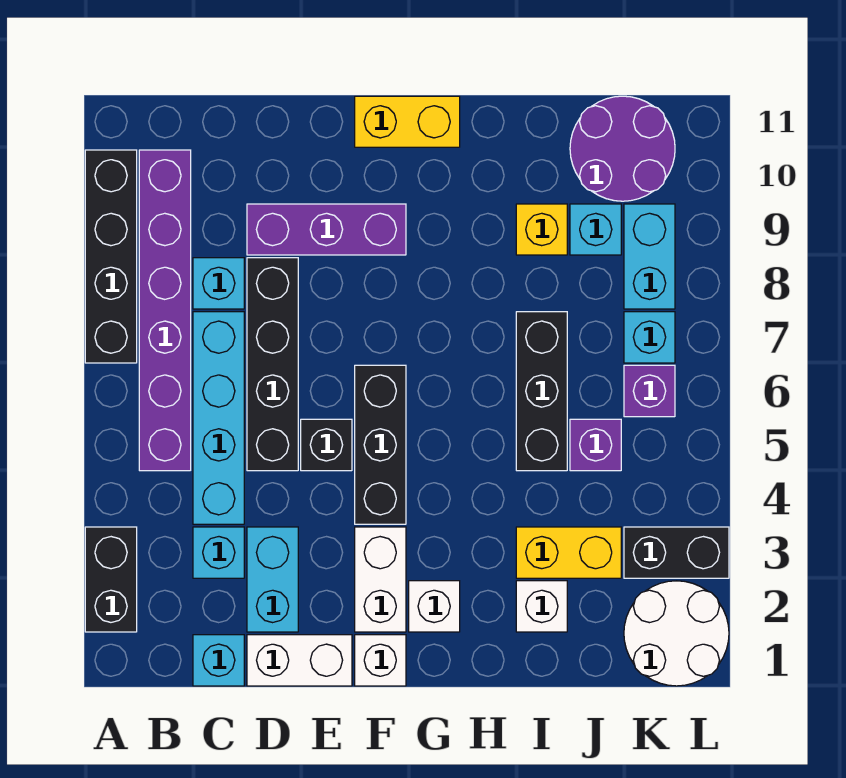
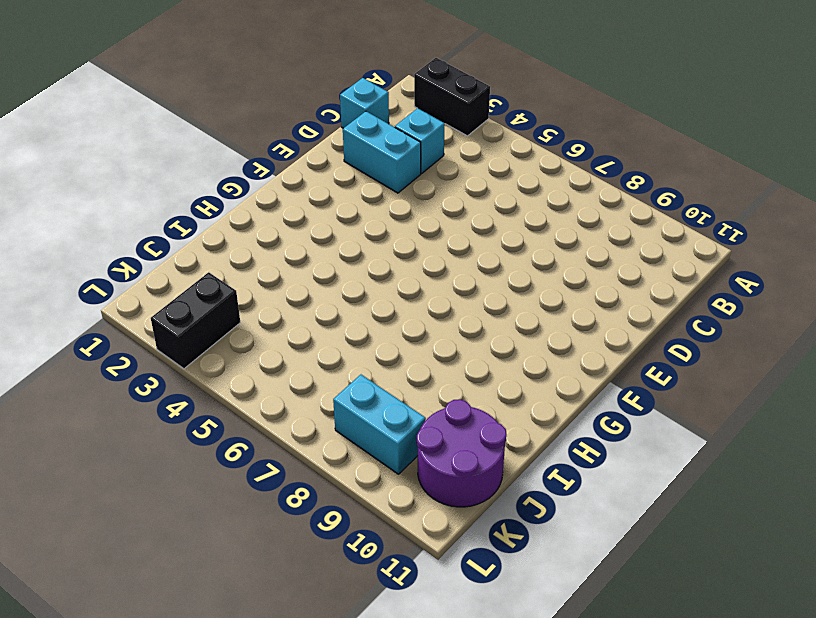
none -> black brick A7:A10 level 1
none -> purple brick B5:B10 level 1
none -> cyan brick C4:C7 level 1

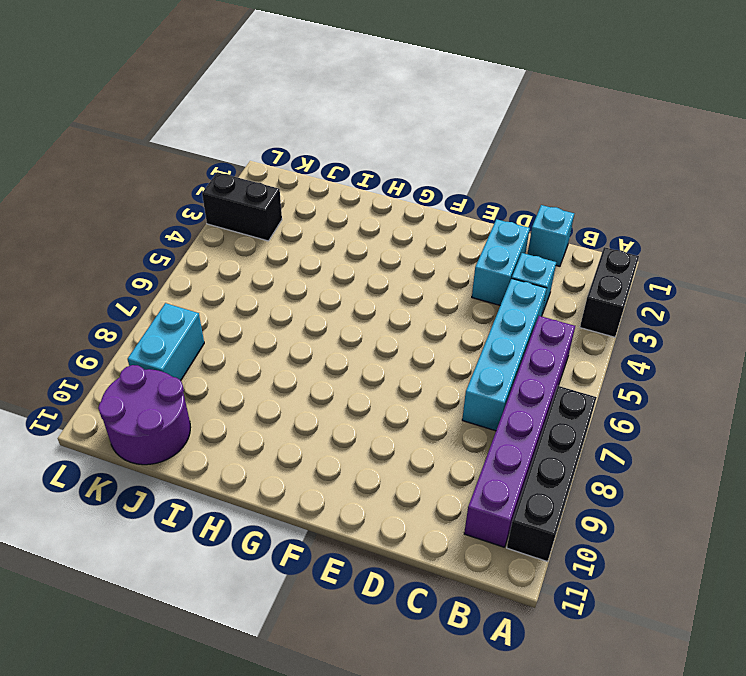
none -> cyan brick C8 level 1
none -> white brick D1:E1 level 1
none -> black brick D5:D8 level 1

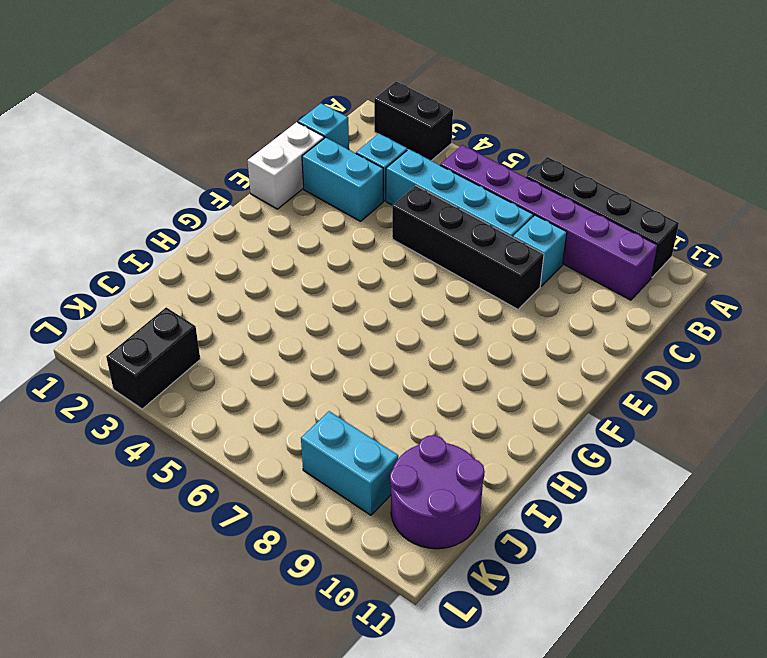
none -> purple brick D9:F9 level 1
none -> black brick E5 level 1
none -> white brick F1 level 1

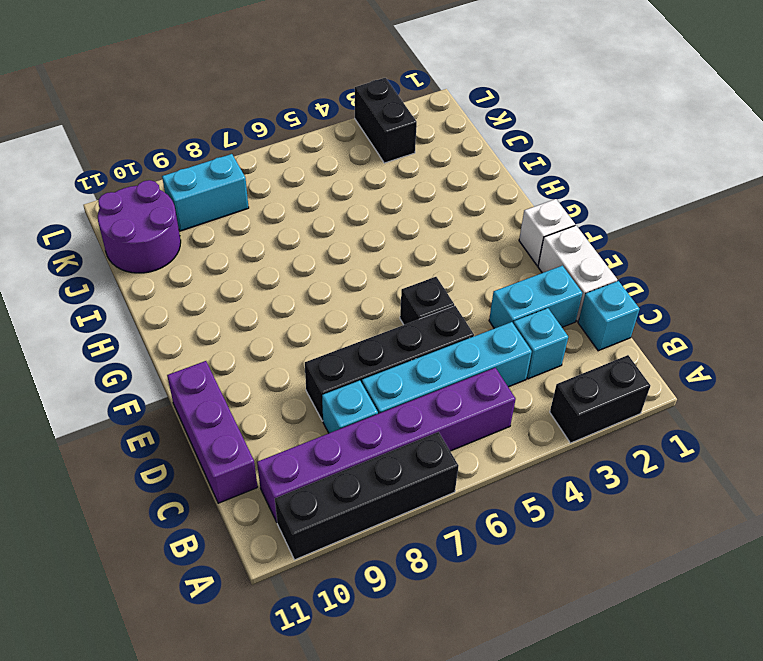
purple brick C11:E11 level 1 -> purple brick D9:F9 level 1
none -> white brick F2:F3 level 1
none -> black brick F4:F6 level 1
none -> yellow brick F11:G11 level 1

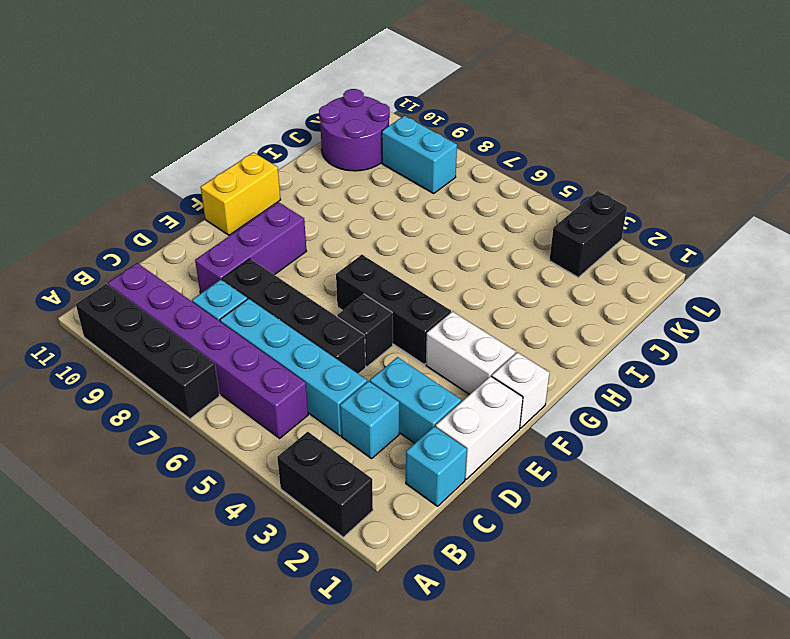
none -> white brick G2 level 1
none -> white brick I2 level 1
none -> yellow brick I3:J3 level 1

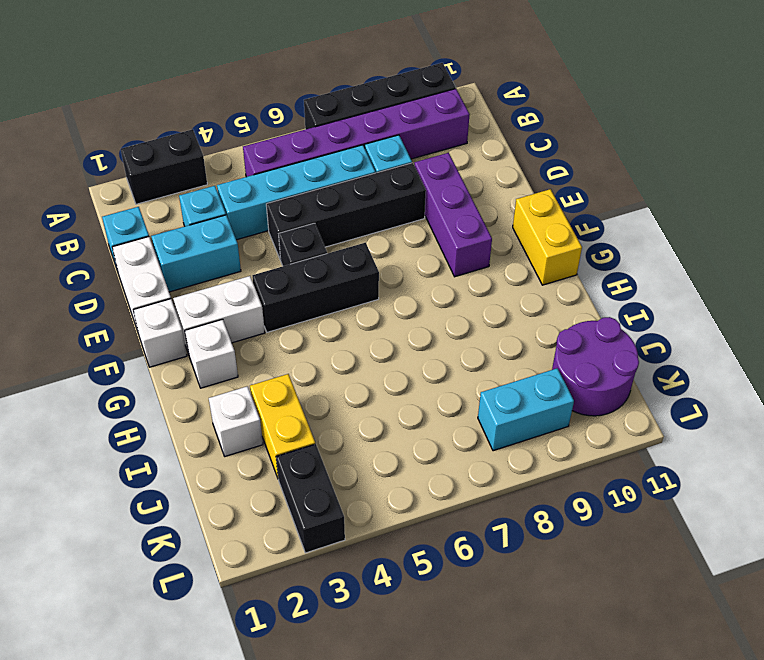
none -> black brick I5:I7 level 1
none -> yellow brick I9 level 1
none -> purple brick J5 level 1

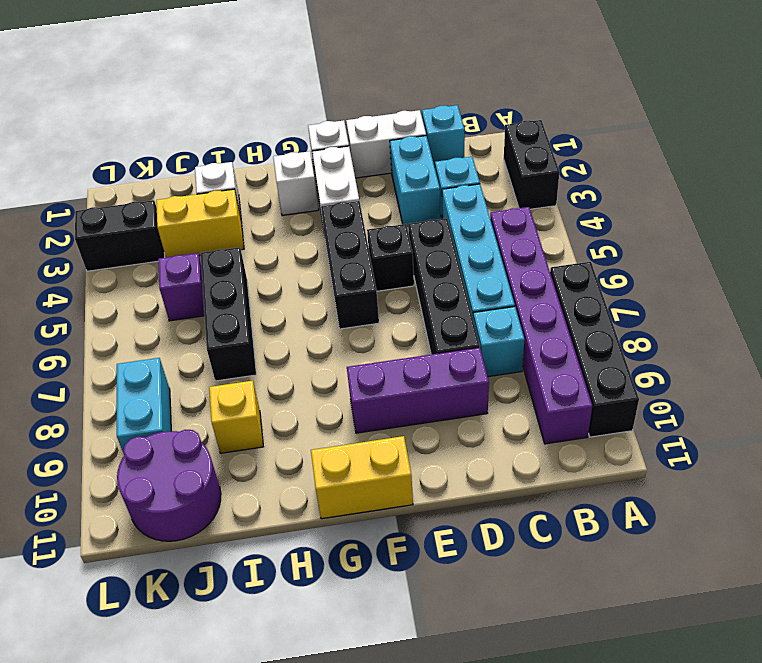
none -> cyan brick J9 level 1
none -> white round brick K1:L2 level 1
none -> purple brick K6 level 1

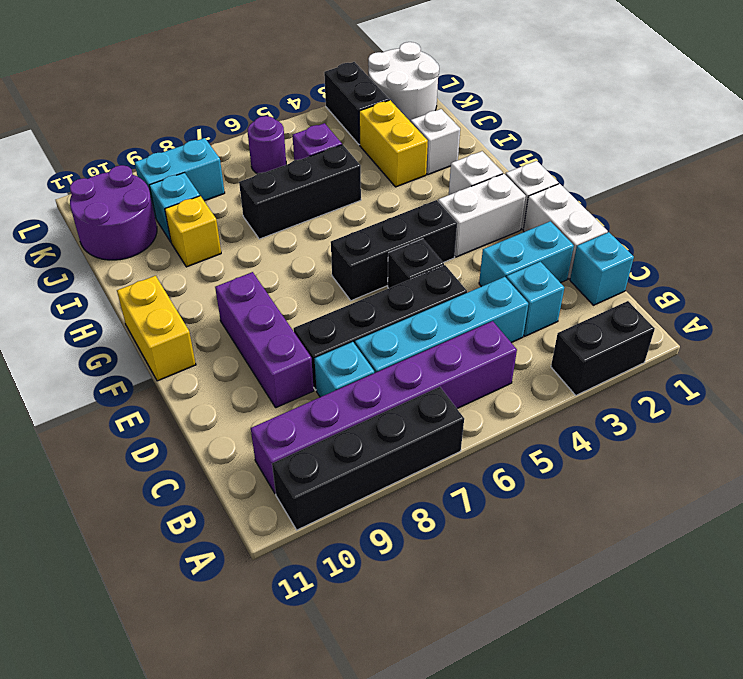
purple round brick K6 level 1 -> purple brick K6 level 1
none -> cyan brick K7 level 1

